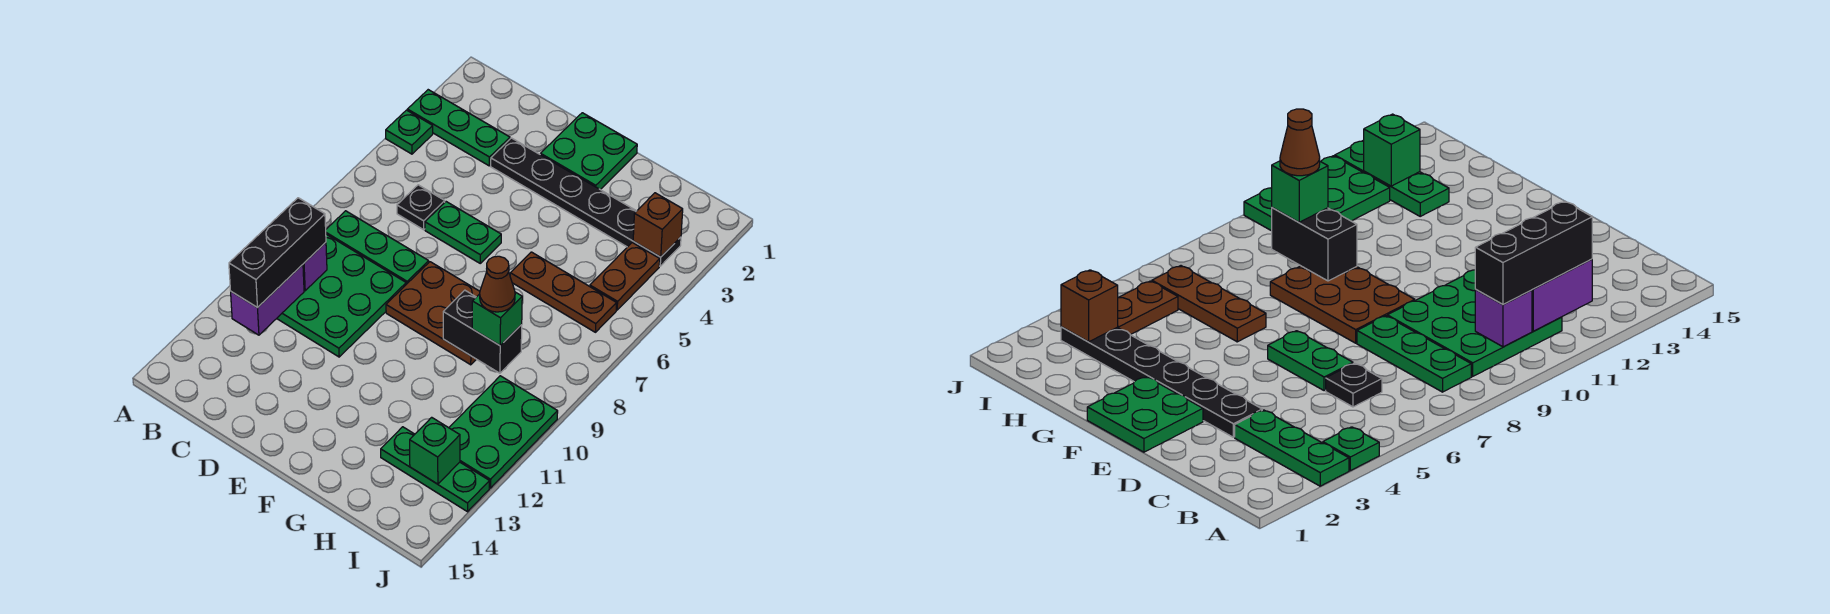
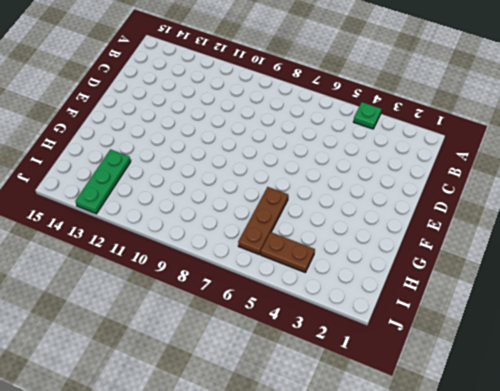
none -> green plate A3:C3 level 1
none -> green plate B8:D8 level 1
none -> green plate B9:D11 level 1

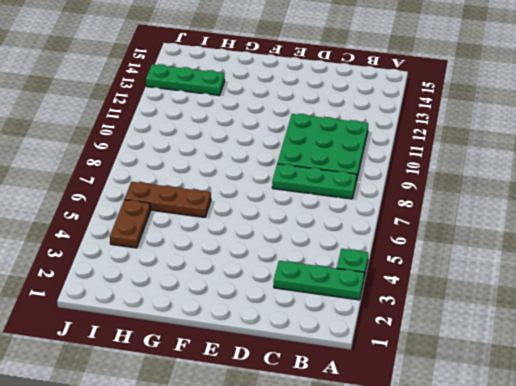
none -> black plate C6 level 1
none -> black plate D3:I3 level 1
none -> green plate D6:E6 level 1

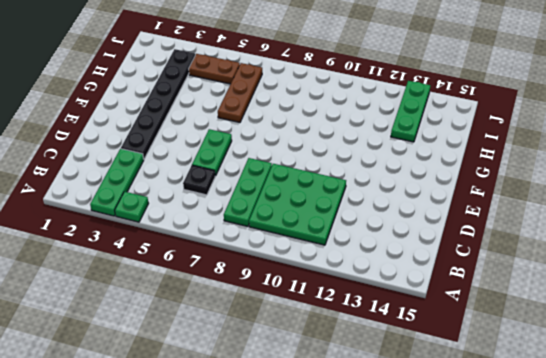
none -> green plate E1:F2 level 1
none -> brown plate E8:G9 level 1
none -> green plate I10:J12 level 1

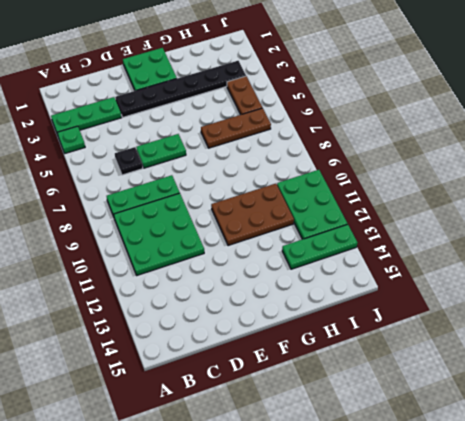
brown plate F10:H11 level 1 -> brown plate E8:G9 level 1
none -> purple brick B10 level 2
none -> purple brick B11:B12 level 2
none -> black brick G9:H9 level 2

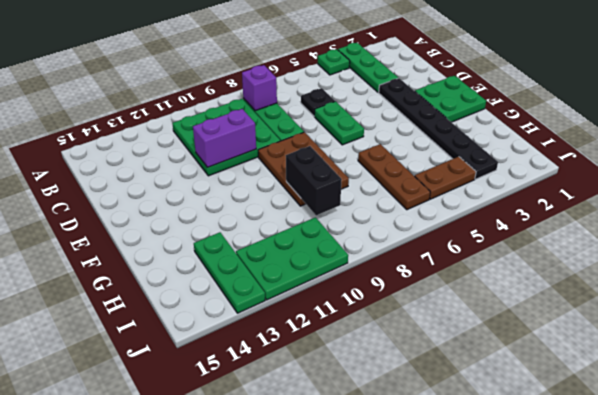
purple brick B8 level 2 -> purple brick B10 level 2
purple brick D10:D11 level 2 -> purple brick B11:B12 level 2
none -> brown brick I3 level 2
none -> green brick I13 level 2
none -> black brick B10:B12 level 3

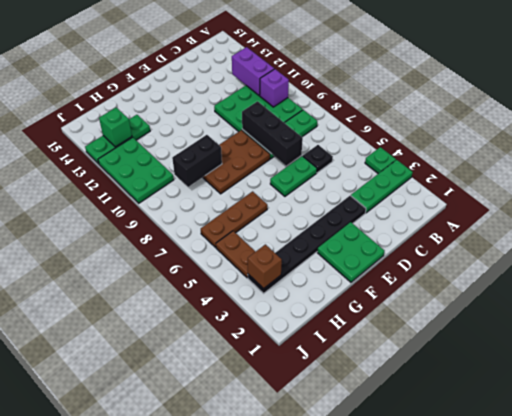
black brick D7:D9 level 2 -> black brick B10:B12 level 3
none -> green brick H9 level 3
none -> brown cone H9 level 4

